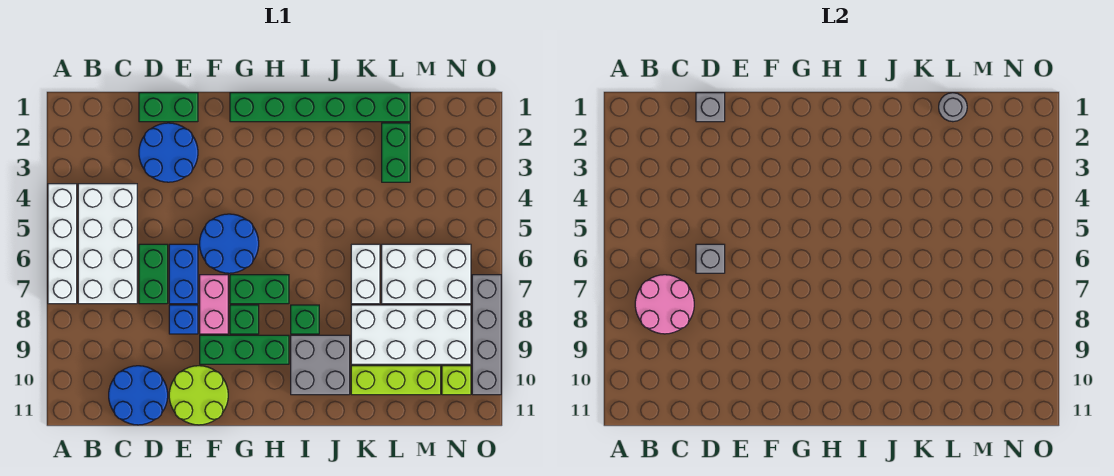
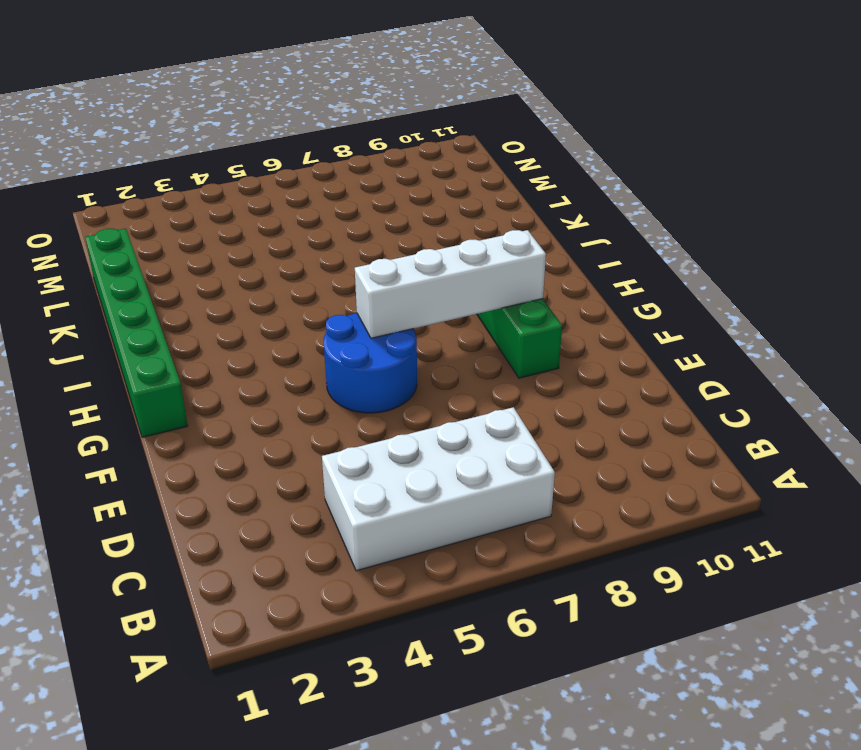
white brick G6:G9 level 2 -> white brick A4:A7 level 1
none -> blue round brick C10:D11 level 1
none -> green brick D1:E1 level 1
none -> blue round brick D2:E3 level 1

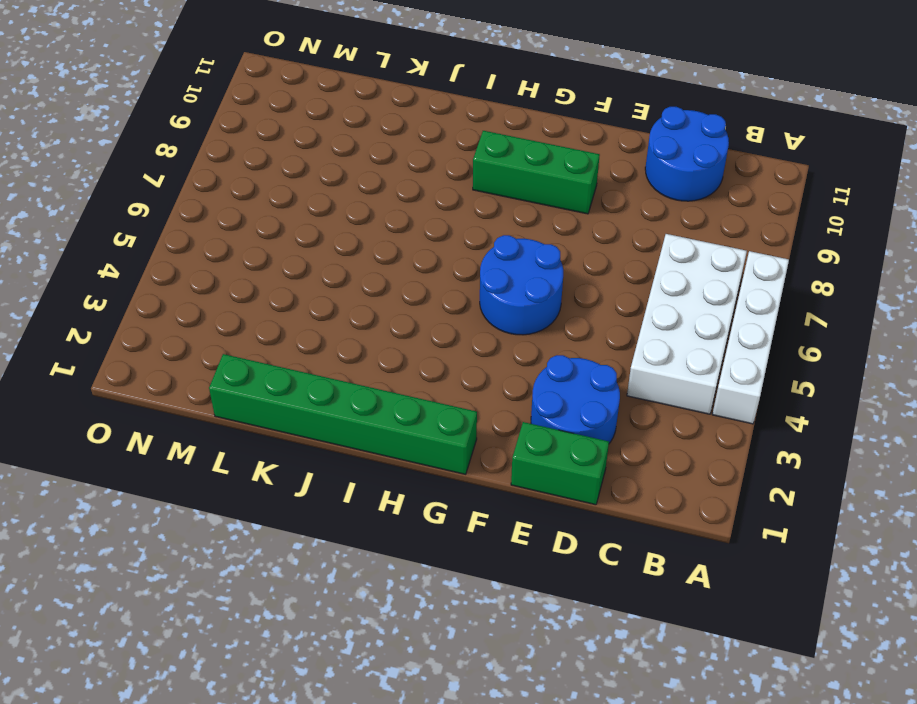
none -> green brick D6:D7 level 1
none -> blue brick E6:E7 level 1
none -> blue brick E8 level 1

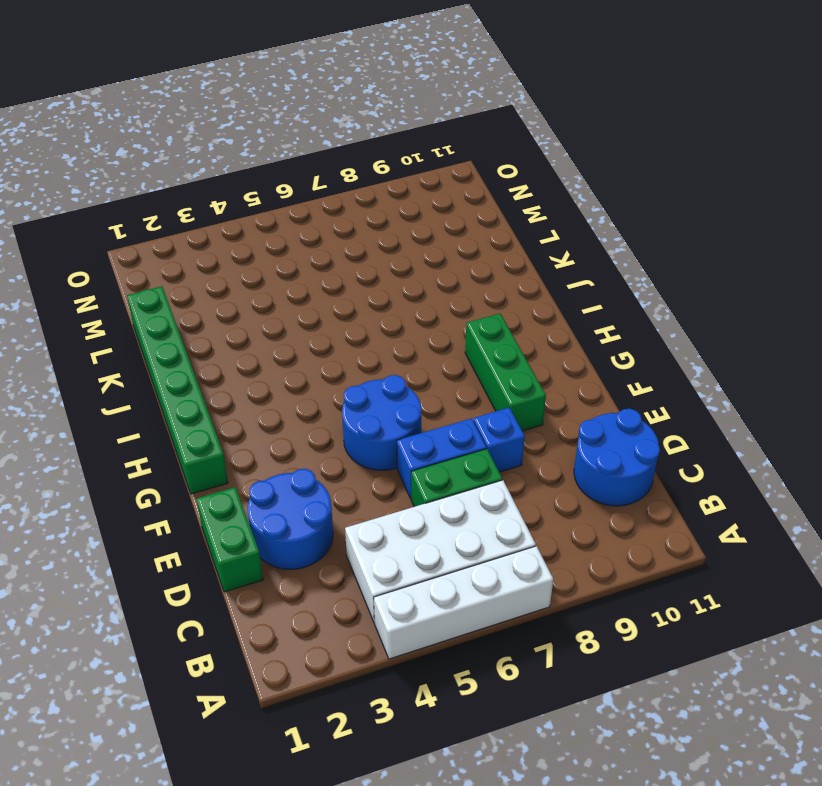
none -> lime round brick E10:F11 level 1
none -> pink brick F7:F8 level 1
none -> green brick G7:H7 level 1

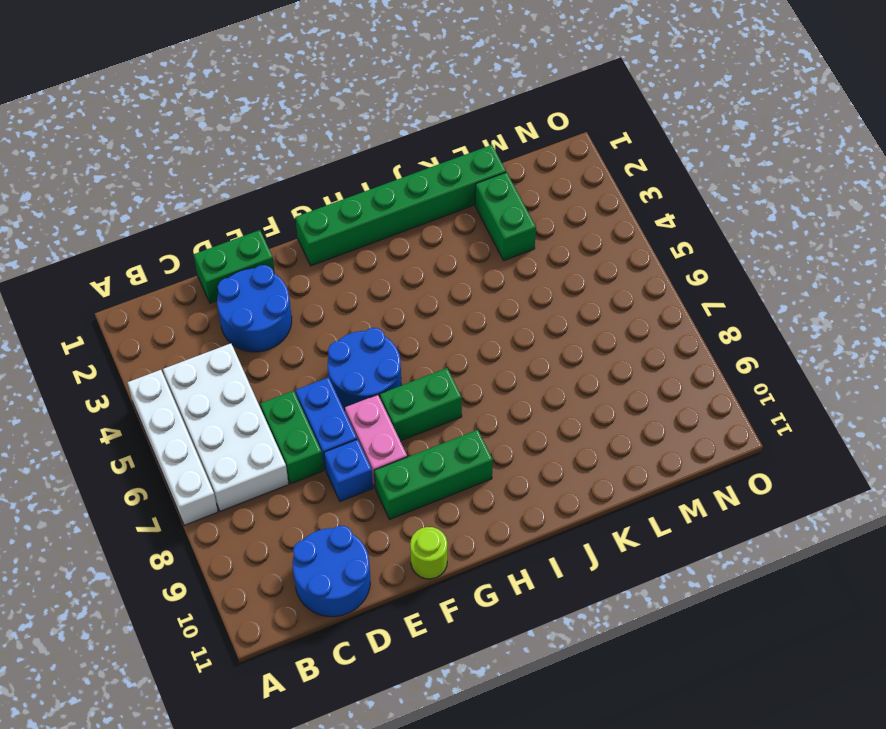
lime round brick F11 level 1 -> lime round brick E10:F11 level 1
none -> green brick G8 level 1
none -> green brick I8 level 1
none -> grey brick I9:J10 level 1

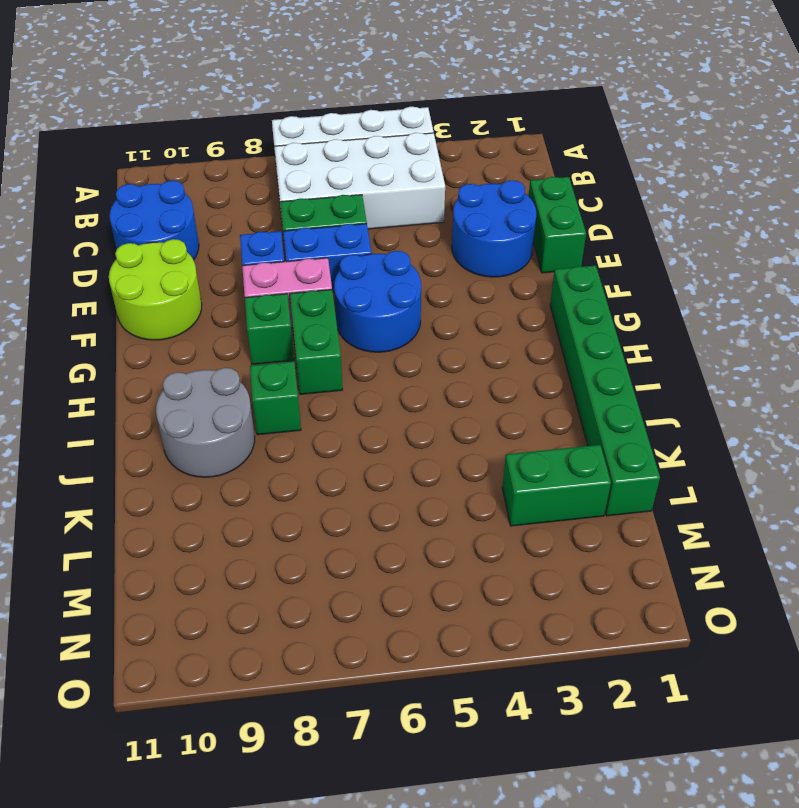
grey round brick I9:J10 level 1 -> grey brick I9:J10 level 1
none -> green brick F9:H9 level 1
none -> white brick K6:K7 level 1
none -> white brick K8:N9 level 1

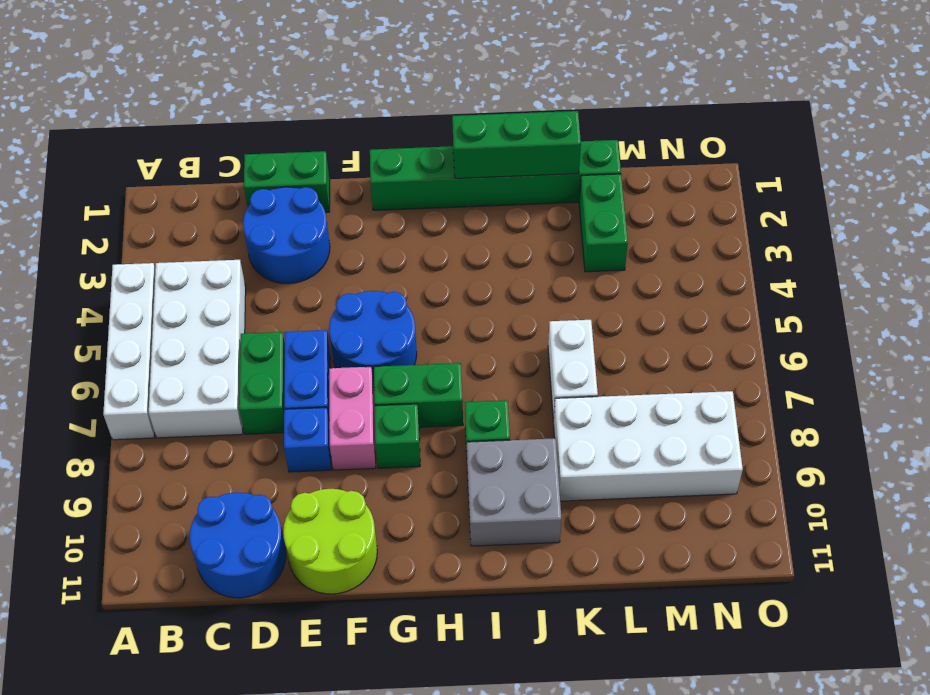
green brick I1:K1 level 2 -> green brick F9:H9 level 1
none -> lime brick K10:M10 level 1
none -> white brick L6:N7 level 1
none -> lime brick N10 level 1

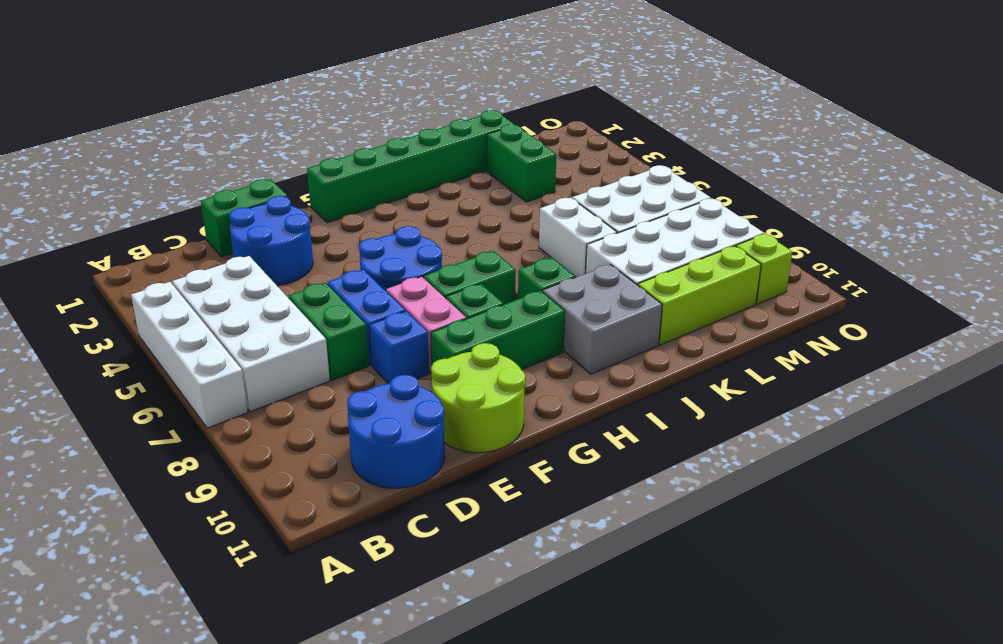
none -> grey brick O7:O10 level 1
none -> pink round brick B7:C8 level 2
none -> grey brick D1 level 2

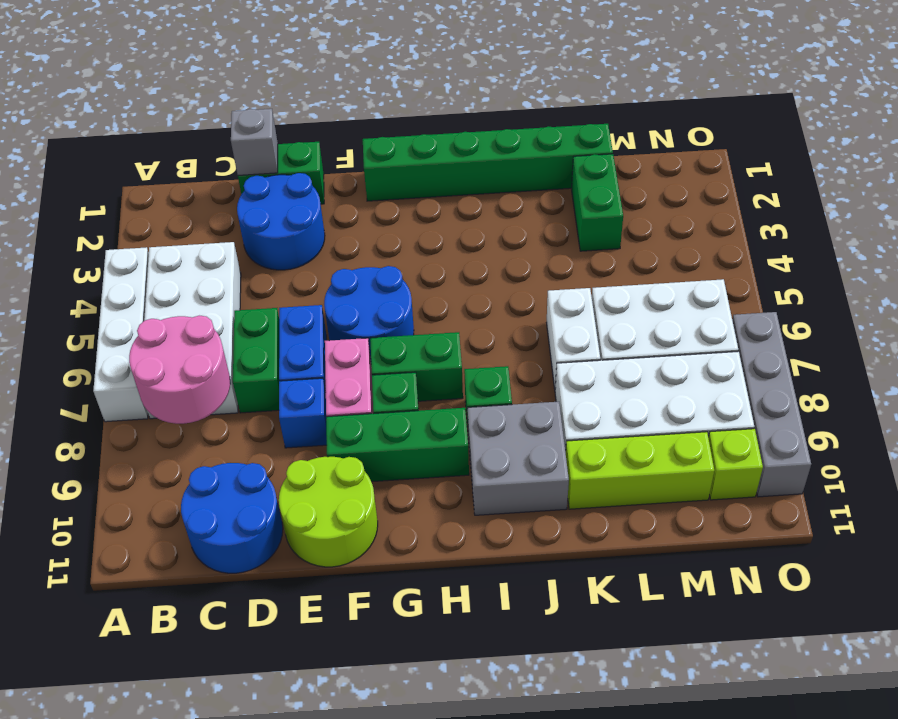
none -> grey brick D6 level 2
none -> grey round brick L1 level 2

